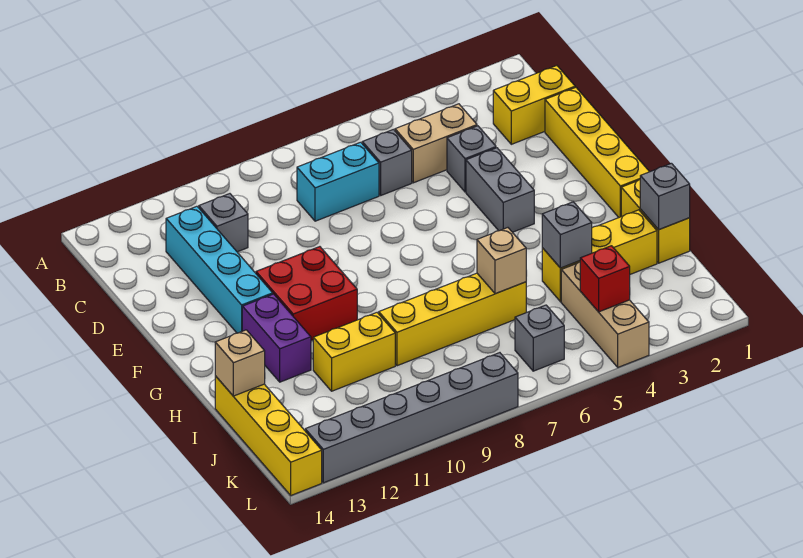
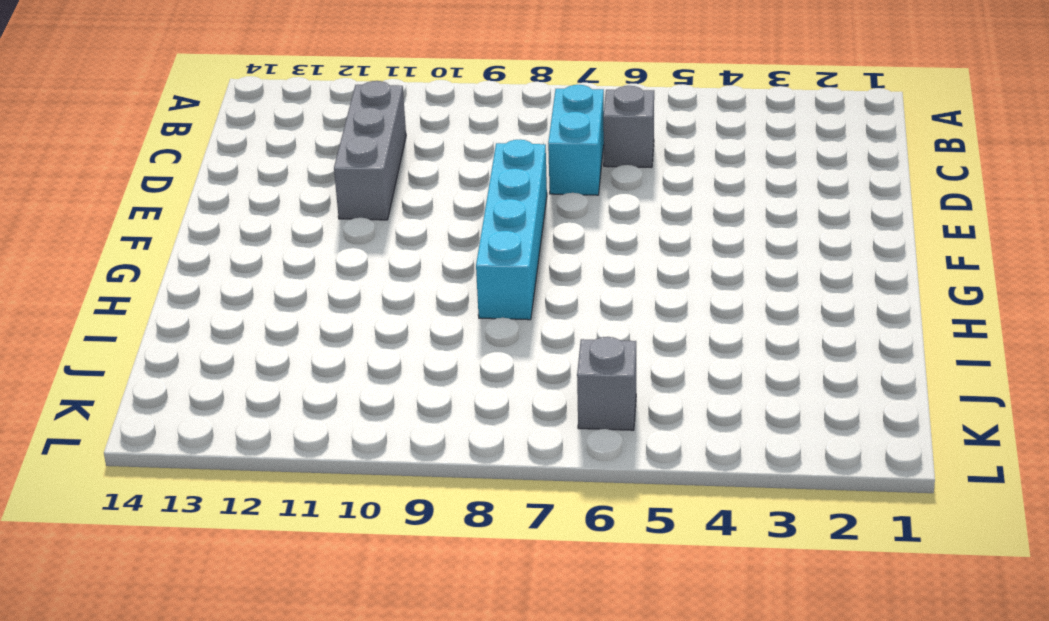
cyan brick C7:D7 level 1 -> cyan brick C7:C8 level 1
grey brick C11:E11 level 1 -> grey brick C11 level 1
cyan brick E8:H8 level 1 -> cyan brick C12:F12 level 1
none -> yellow brick C1:C2 level 1
none -> tan brick C4:C5 level 1
none -> yellow brick D1:G1 level 1

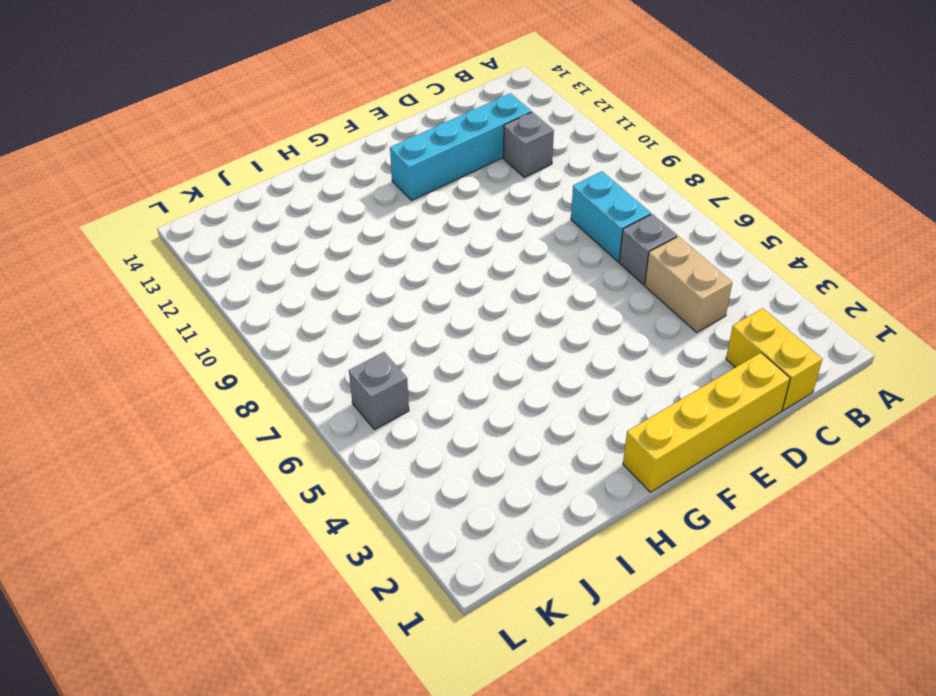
none -> grey brick D4 level 1
none -> grey brick E4:F4 level 1
none -> red brick F10:G11 level 1

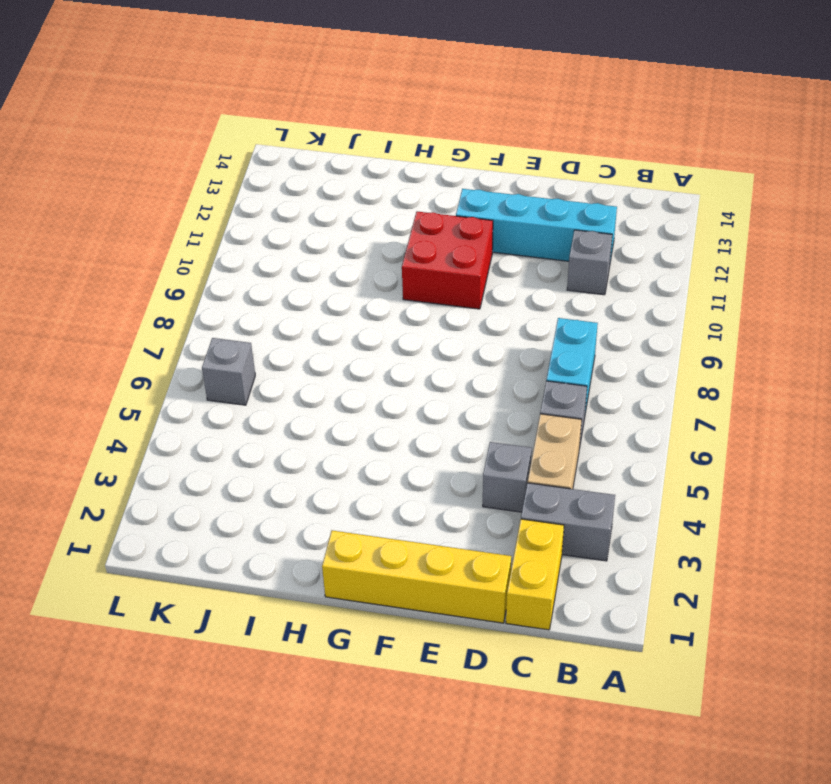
grey brick B3:C3 level 1 -> grey brick E4:F4 level 1
none -> purple brick G12:H12 level 1
none -> yellow brick H1:I1 level 1
none -> yellow brick I2:I4 level 1

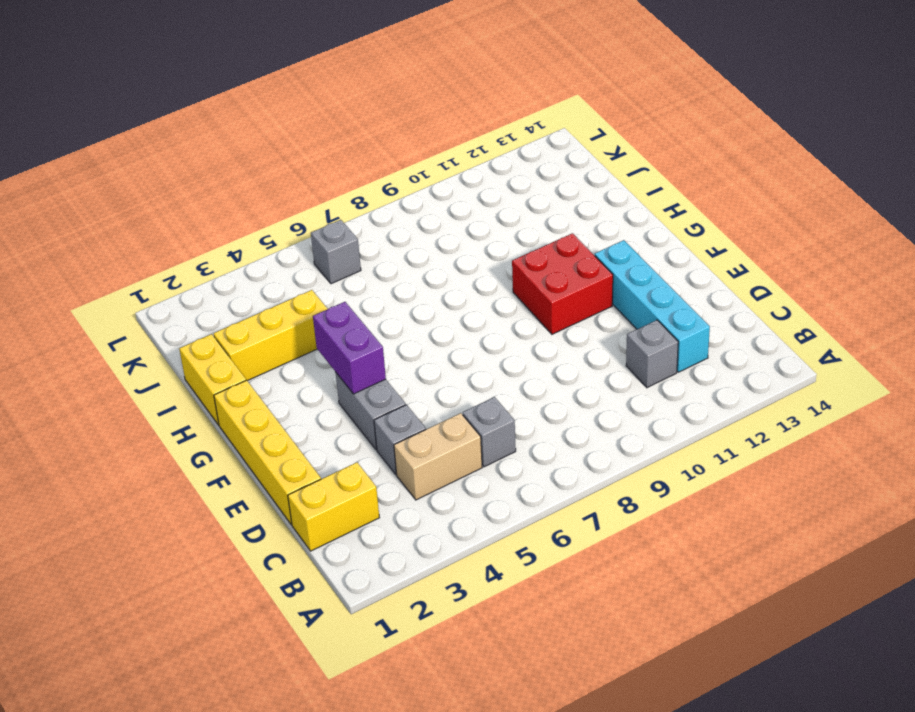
purple brick F4:G4 level 2 -> purple brick G12:H12 level 1
none -> cyan brick C7:C8 level 1
none -> yellow brick I6:I9 level 1
none -> yellow brick I10:I11 level 1

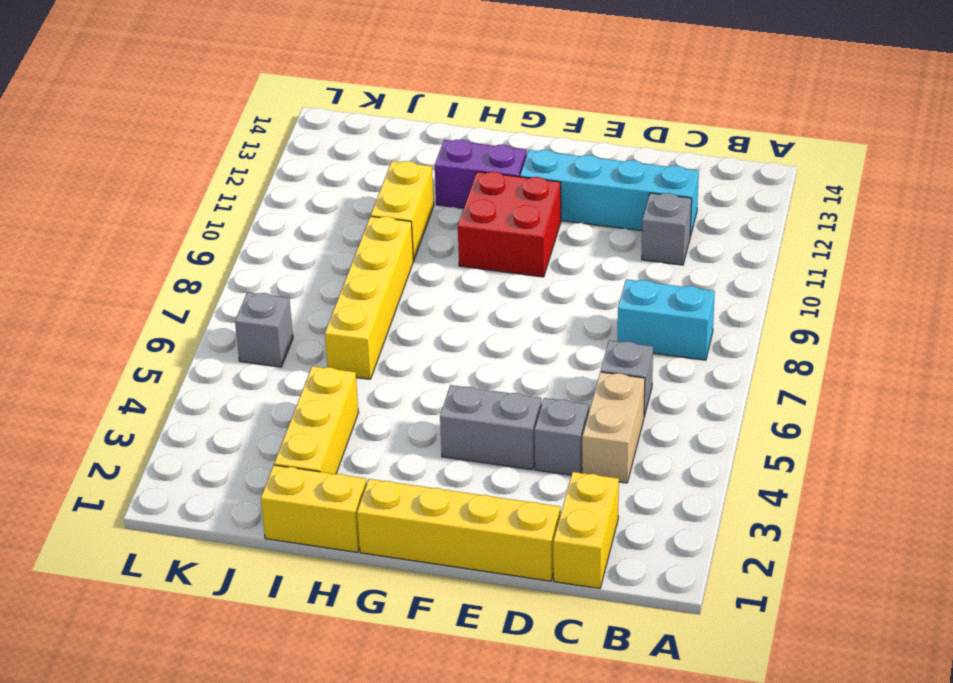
cyan brick B8:C8 level 1 -> cyan brick C7:C8 level 1
none -> yellow brick I14:L14 level 1
none -> tan brick J4:L4 level 1
none -> grey brick L8:L13 level 1

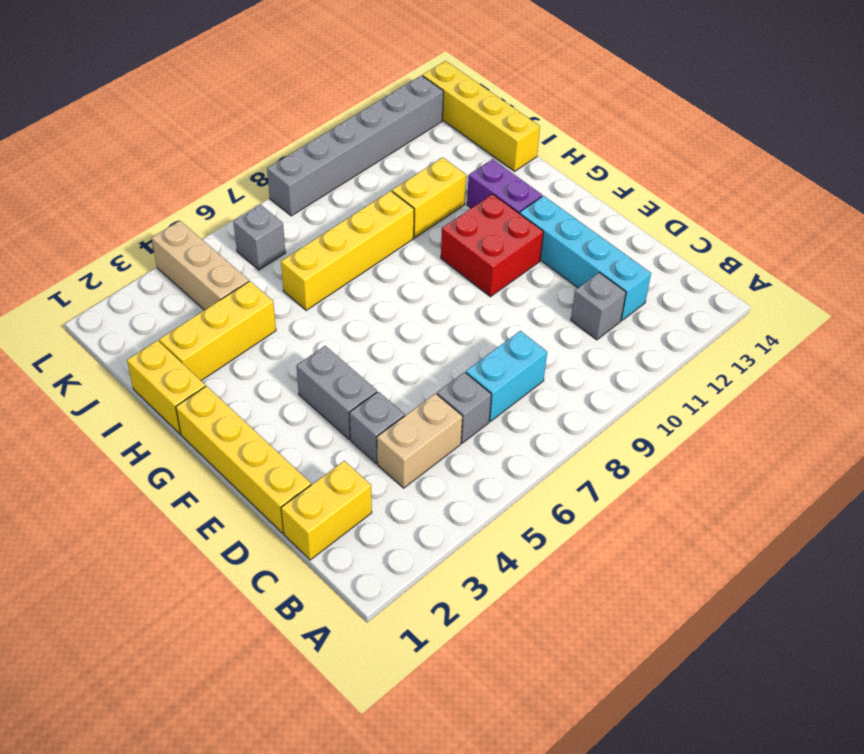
none -> grey brick I1 level 2
none -> grey brick I4 level 2
none -> tan brick I6 level 2

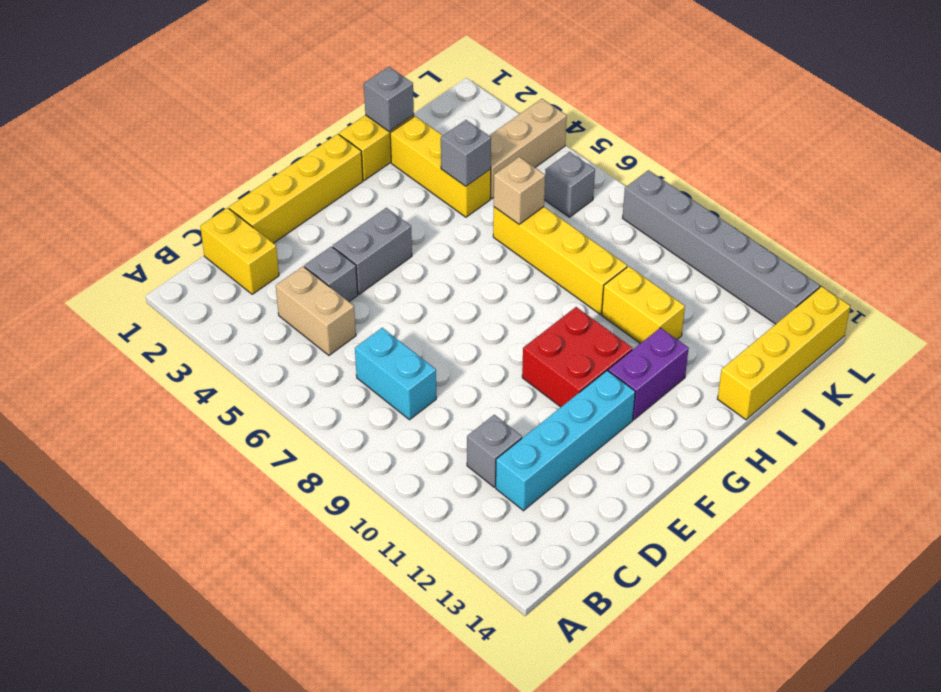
none -> grey brick C6 level 1
none -> tan brick I14 level 2
none -> red brick K4 level 2

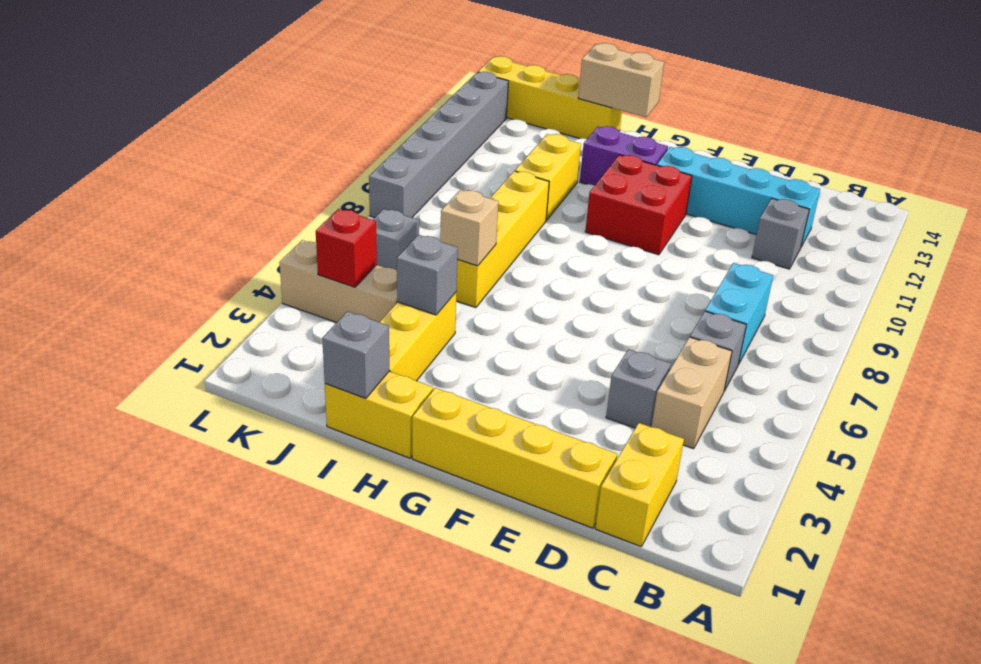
tan brick H14:I14 level 2 -> tan brick I14 level 2
none -> grey brick E4:F4 level 1

